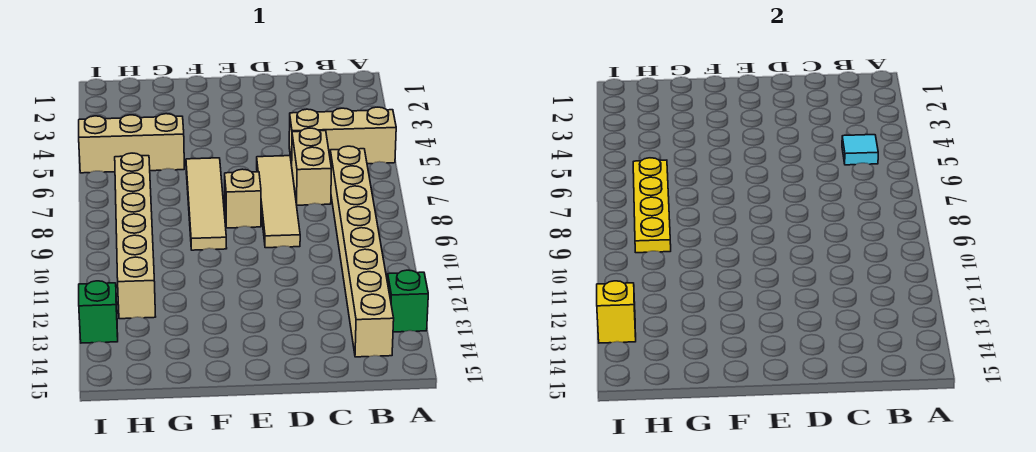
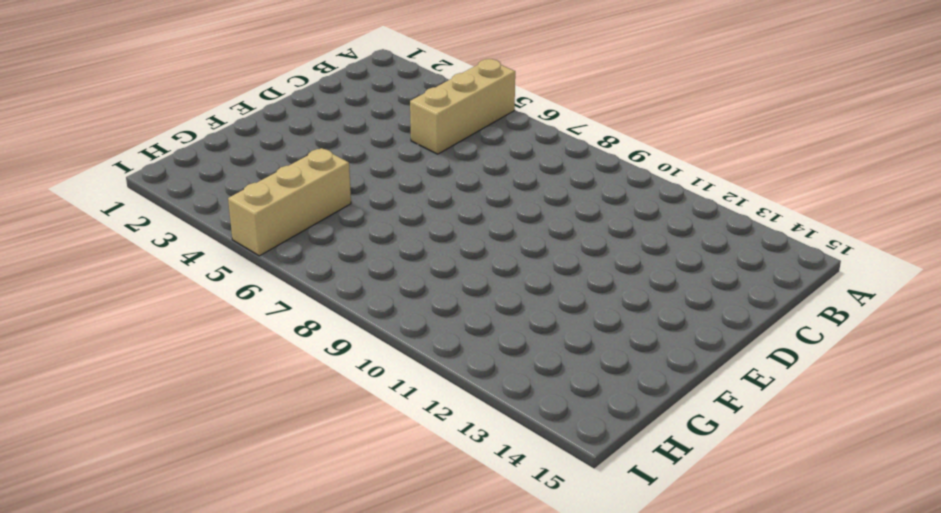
none -> green brick A13 level 1
none -> tan brick B7:B14 level 1
none -> tan brick C6:C7 level 1

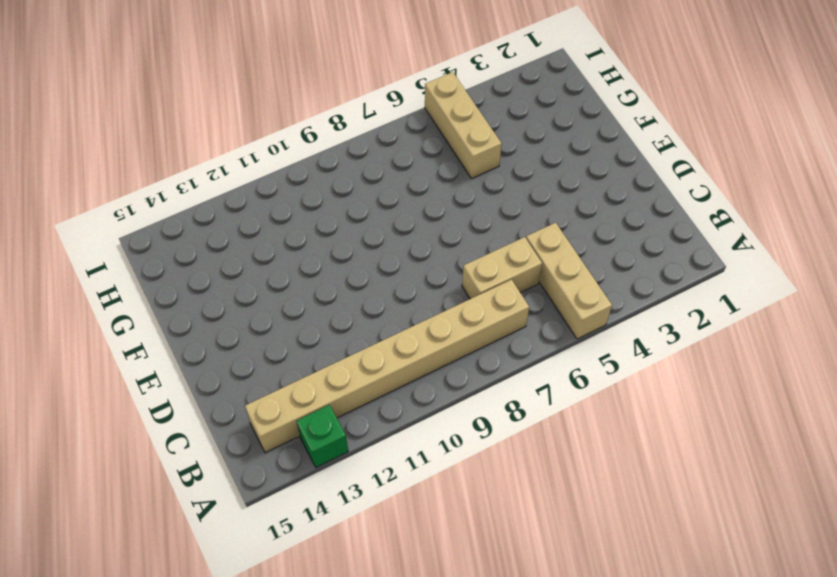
none -> tan tile D6:D9 level 1
none -> tan brick E8 level 1
none -> tan tile F6:F9 level 1

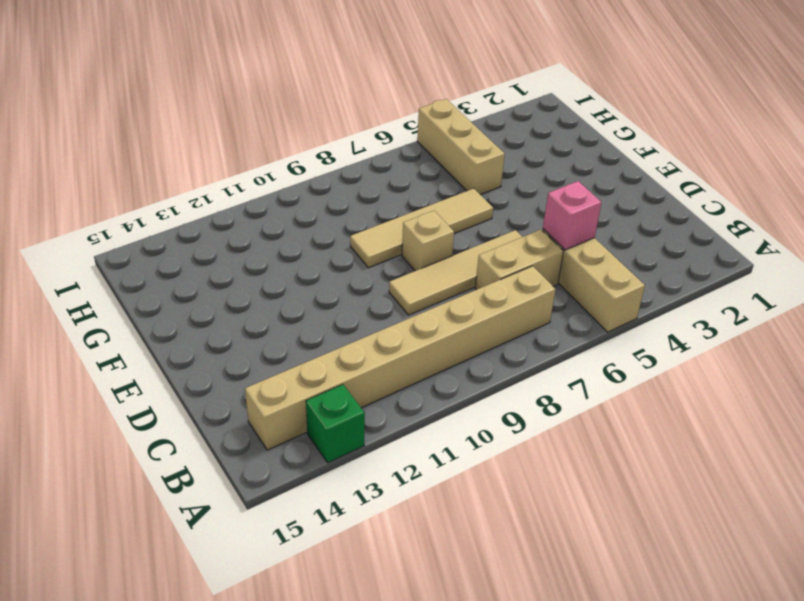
pink brick C5 level 2 -> none
none -> tan brick H7:H12 level 1
none -> green brick I13 level 1
none -> cyan tile B5 level 2

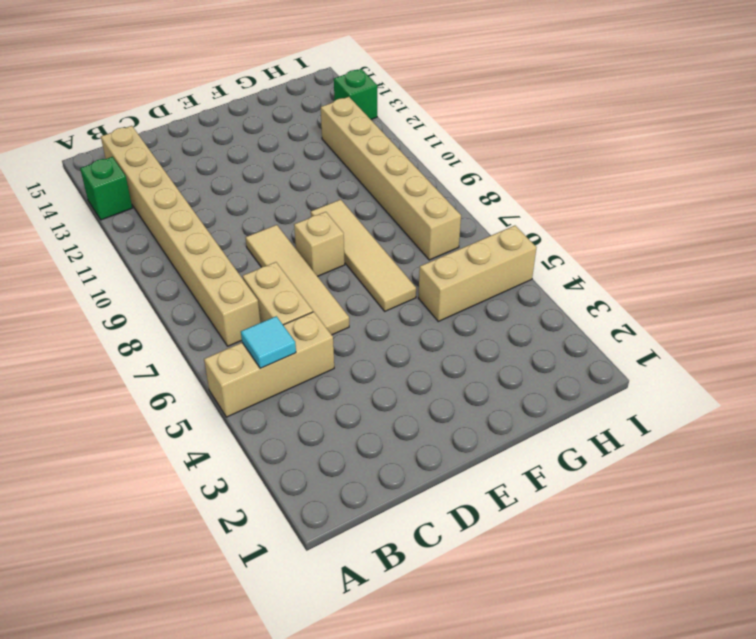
none -> yellow plate H6:H9 level 2
none -> yellow brick I13 level 2

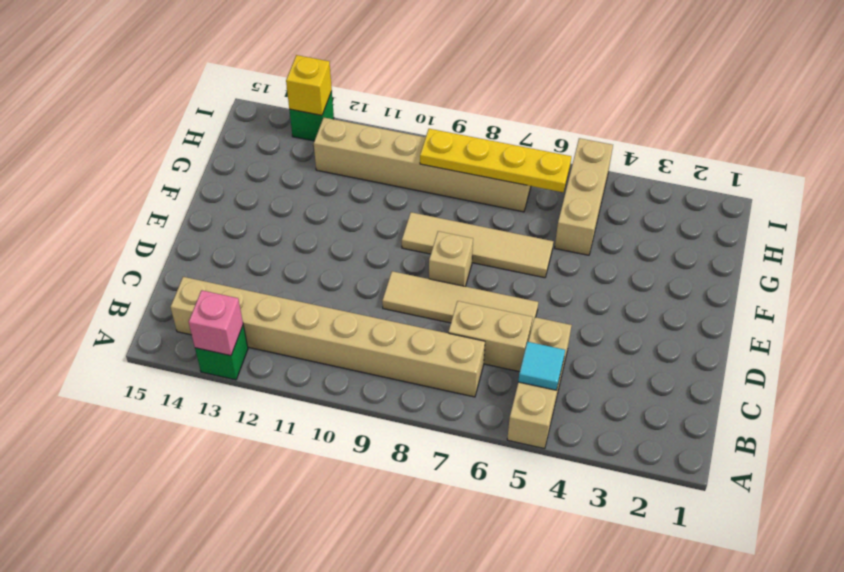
pink brick A13 level 2 -> none

